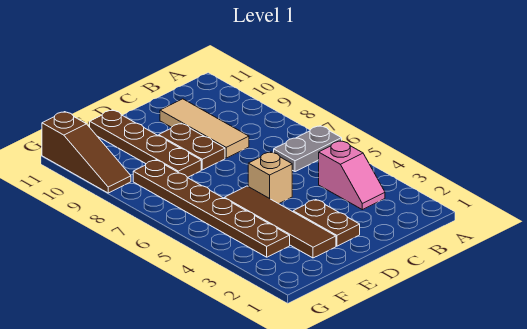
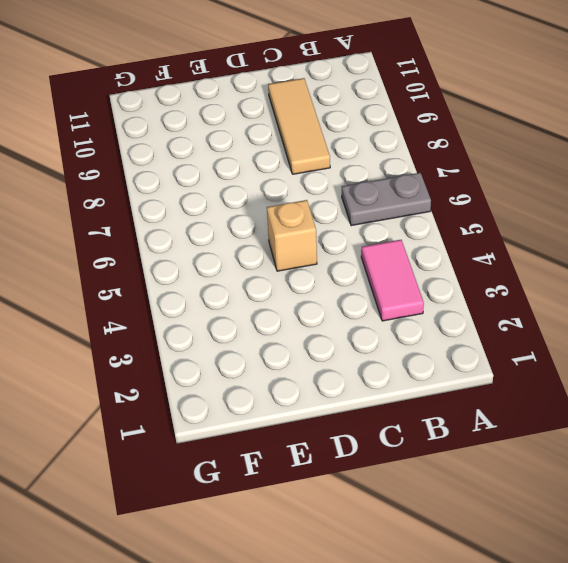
pink tile B3:B4 level 1 -> pink slope B3:B4 level 1 top 4
none -> brown plate D2:D3 level 1
none -> brown plate D8:D9 level 1

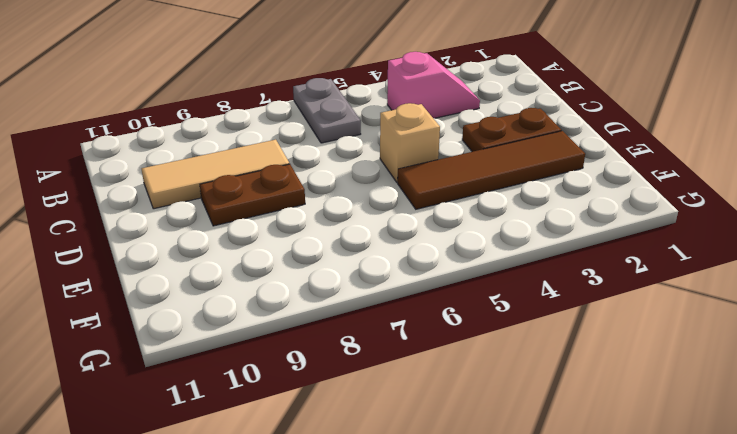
none -> brown plate E8:E11 level 1
none -> brown plate F3:F8 level 1

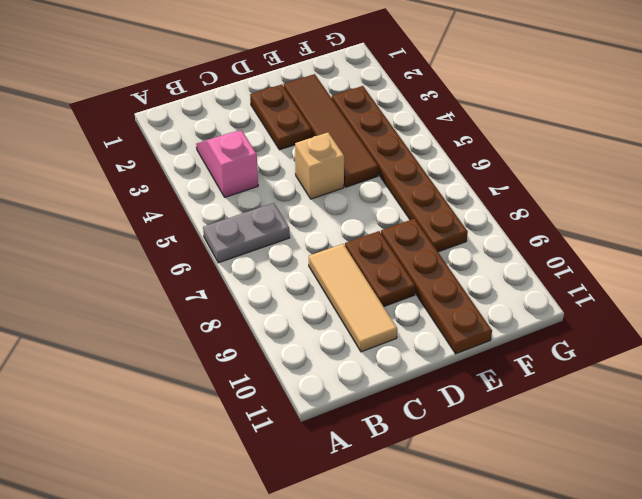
none -> brown slope G9:G11 level 1 top 11

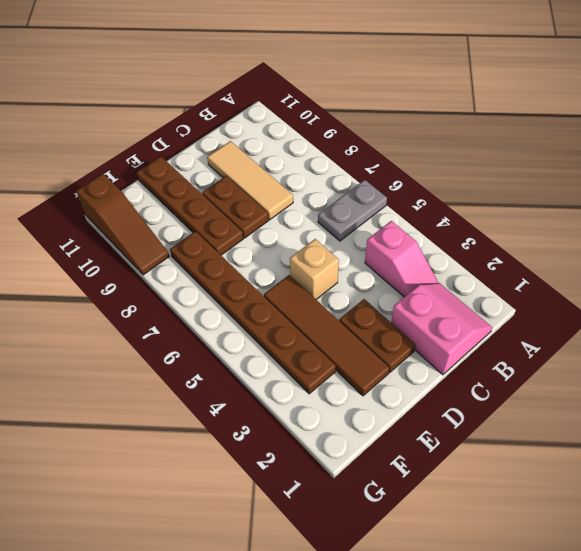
pink slope B1:C2 level 1 top C -> none

